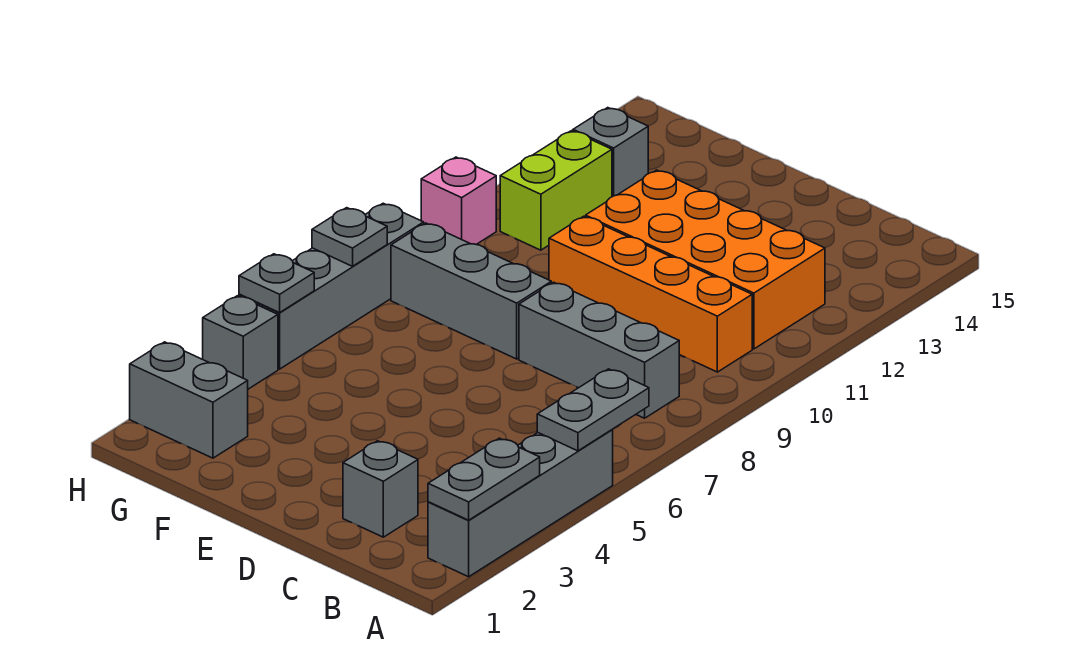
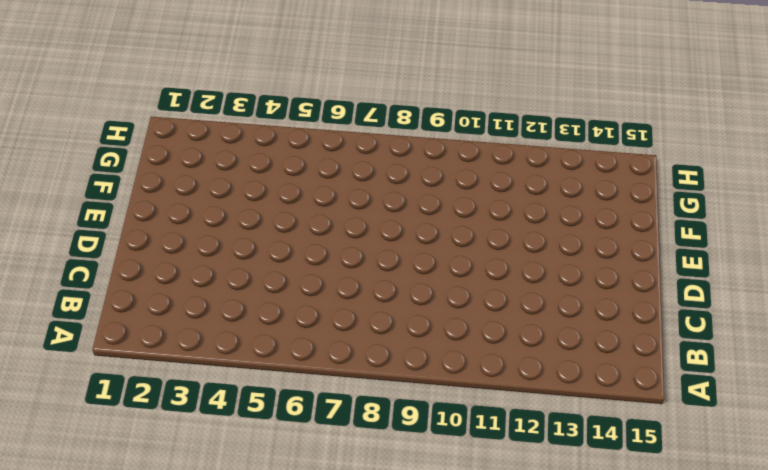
none -> grey brick A2:A5 level 1
none -> grey brick B8:D8 level 1
none -> orange brick B10:E10 level 1

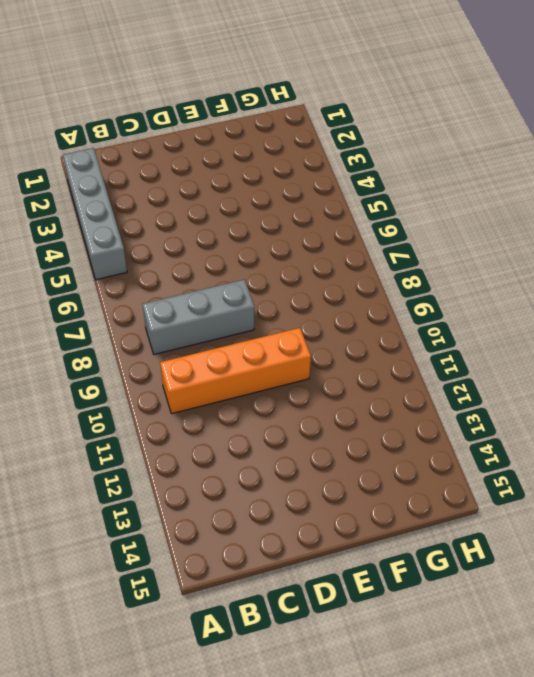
none -> orange brick B11:E12 level 1
none -> grey brick C2 level 1
none -> grey brick E8:G8 level 1

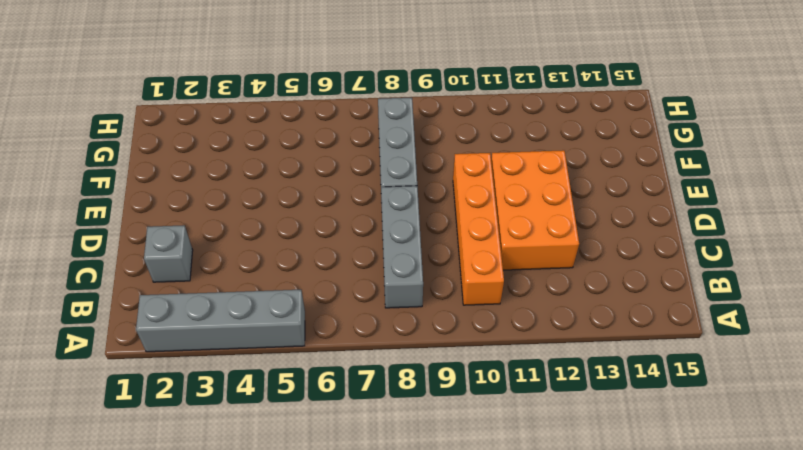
orange brick C11:E12 level 1 -> orange brick B11:E12 level 1
none -> grey brick G2:H2 level 1
none -> lime brick G11:G12 level 1
none -> grey brick G13 level 1

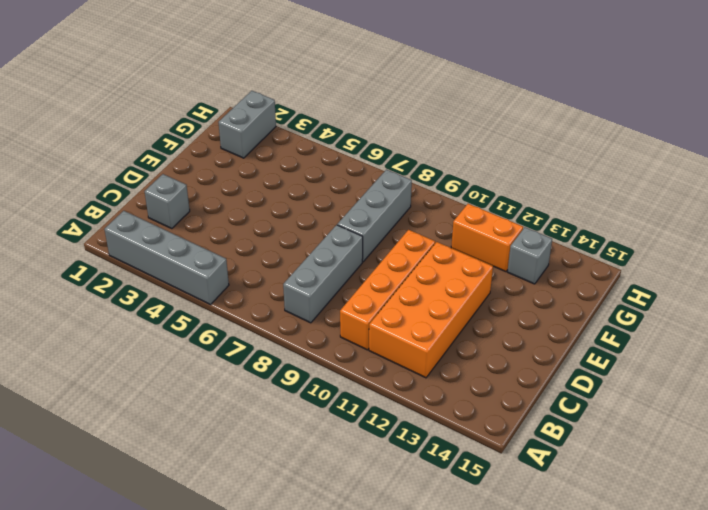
orange brick G11:G12 level 1 -> lime brick G11:G12 level 1
none -> grey brick H4 level 1
none -> grey brick H5:H8 level 1
none -> pink brick H10 level 1

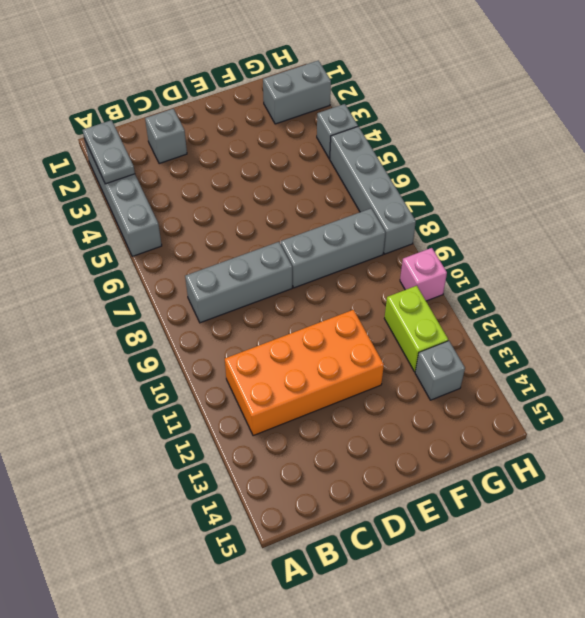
none -> orange brick B10:E10 level 1
none -> grey plate A5:A6 level 2
none -> grey plate H5 level 2

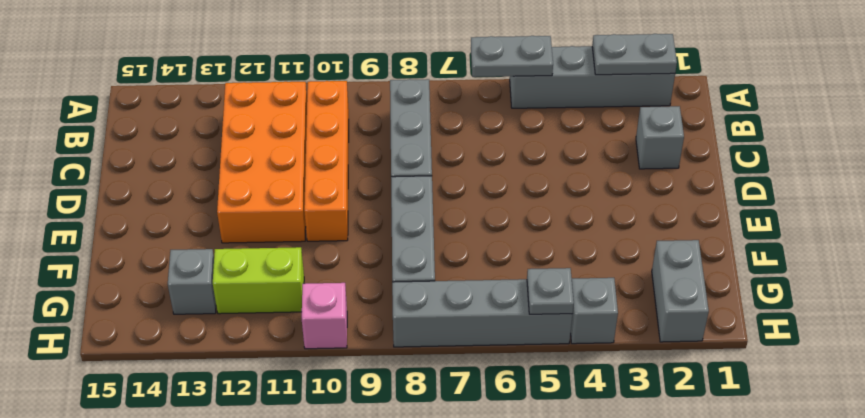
none -> grey plate H7 level 2

